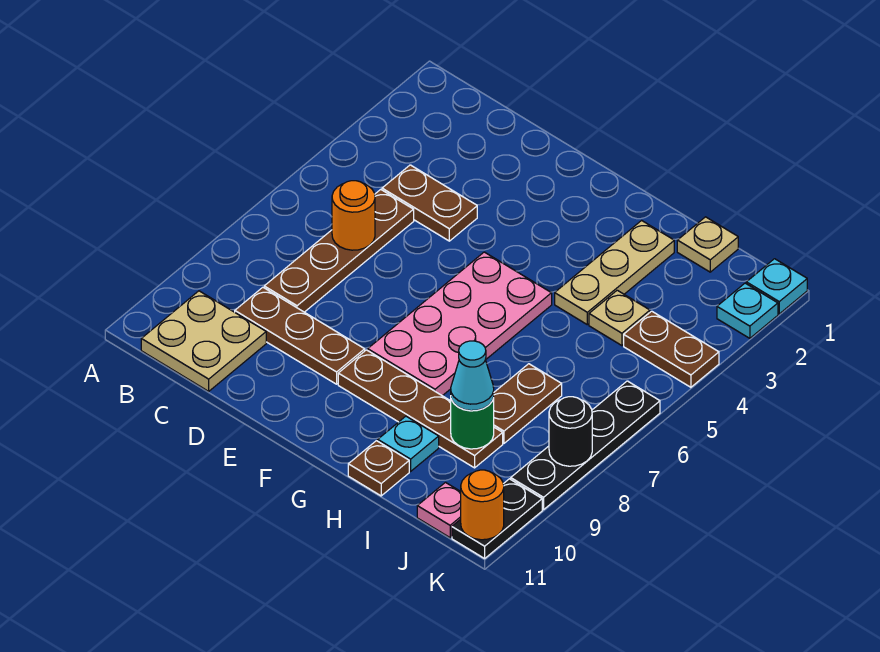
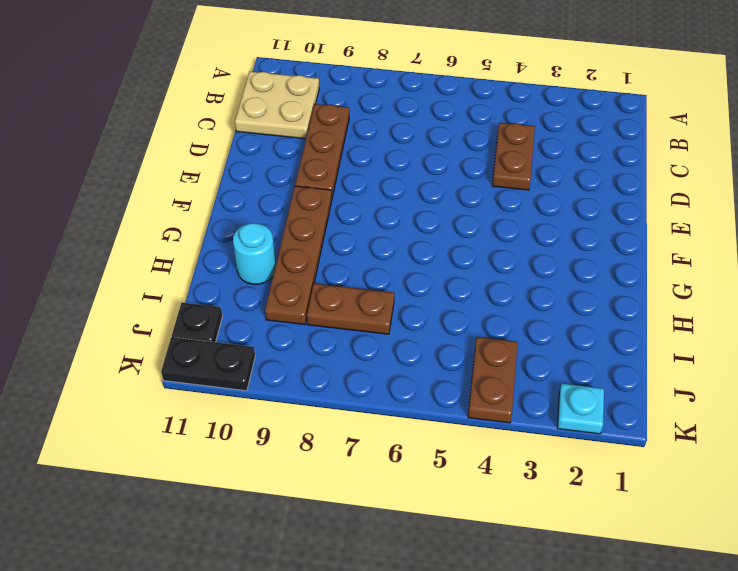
cyan round brick H10 level 1 -> cyan plate H10 level 1
black plate J11 level 1 -> pink plate J11 level 1
none -> brown plate C5:C8 level 1
none -> pink plate F5:G8 level 1
none -> tan plate H2:H4 level 1

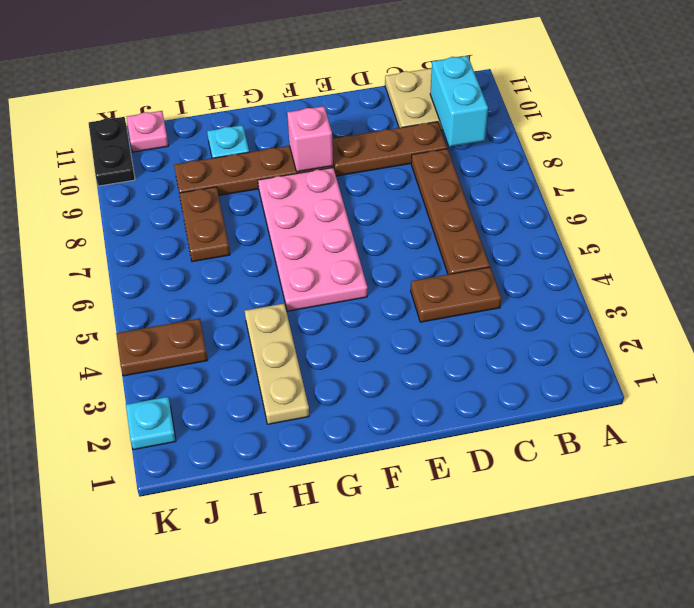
cyan brick B9:B10 level 2 -> none
pink brick F9 level 2 -> none
none -> brown plate H11 level 1
none -> tan plate I1 level 1
none -> tan plate I4 level 1

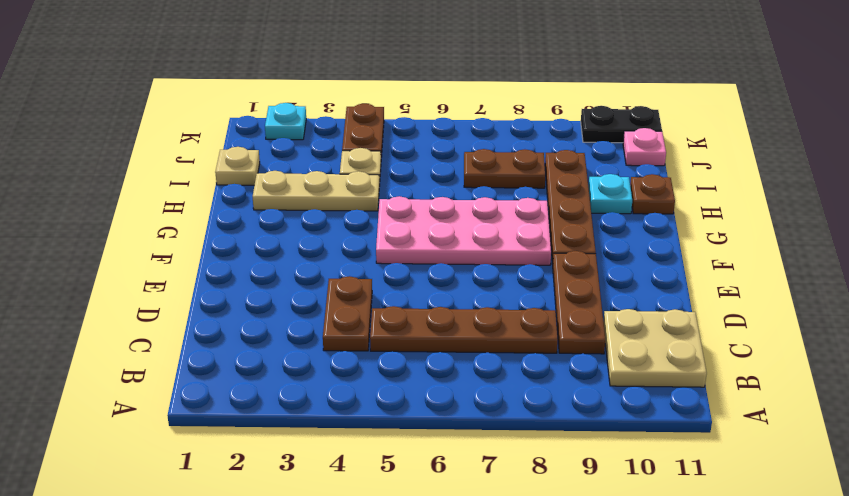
none -> cyan plate K1 level 1
none -> black plate K6:K9 level 1
none -> orange round brick C6 level 2

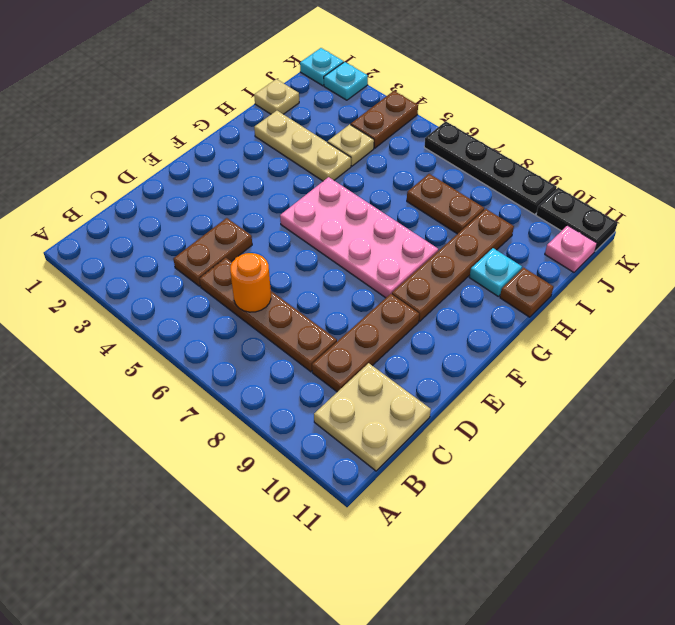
none -> green round brick I9 level 2
none -> black round brick K8 level 2
none -> orange round brick K11 level 2

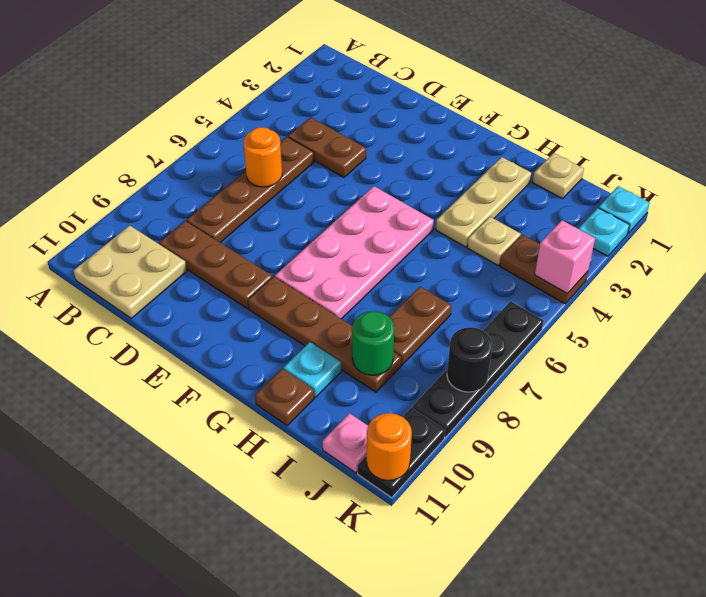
pink brick K4 level 2 -> none
none -> cyan cone I9 level 3

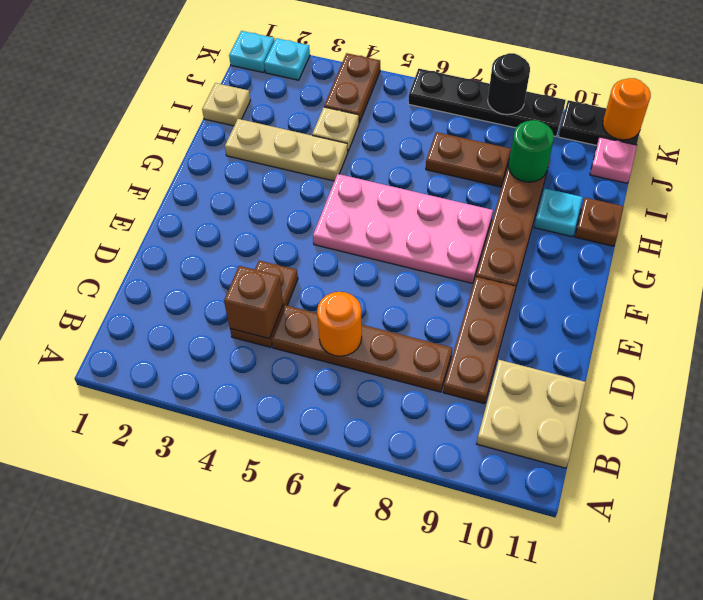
brown brick C4 level 2 -> none
none -> cyan cone I9 level 3

